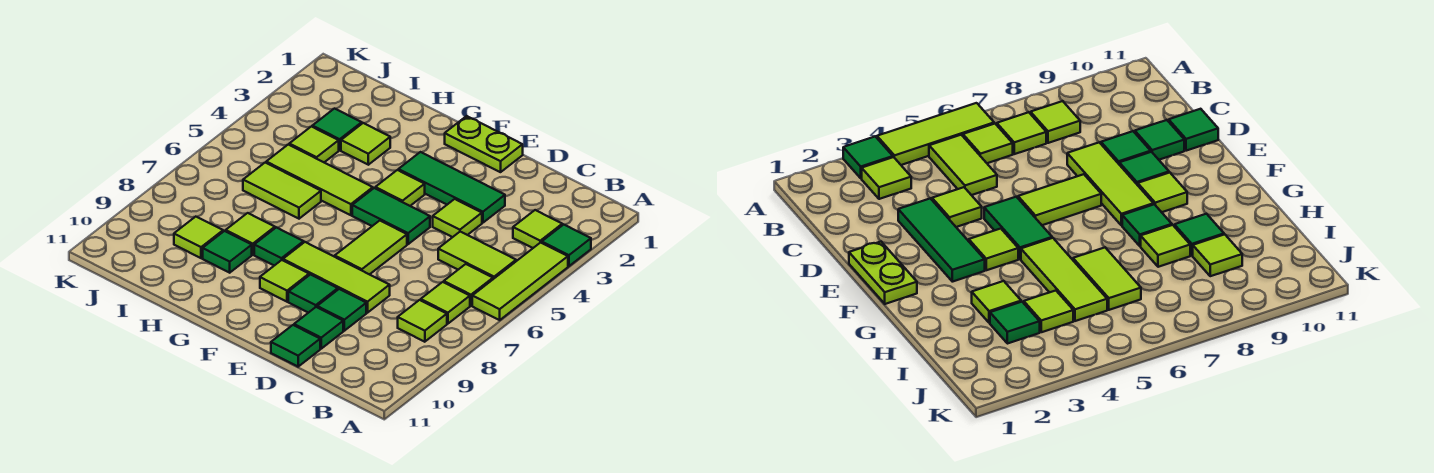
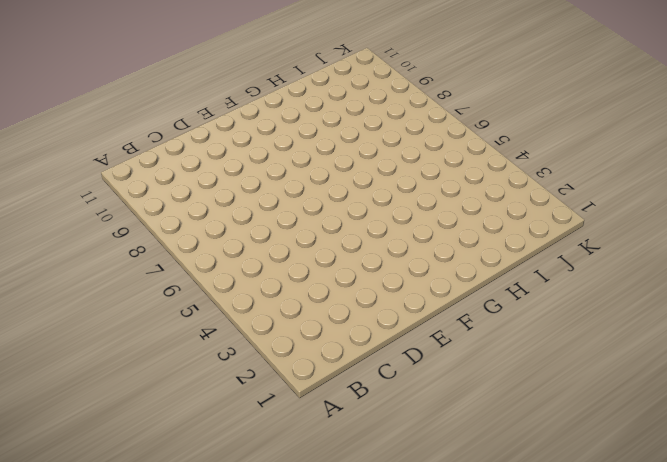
none -> green tile A3 level 1
none -> lime tile A4:A6 level 1
none -> lime tile B3 level 1

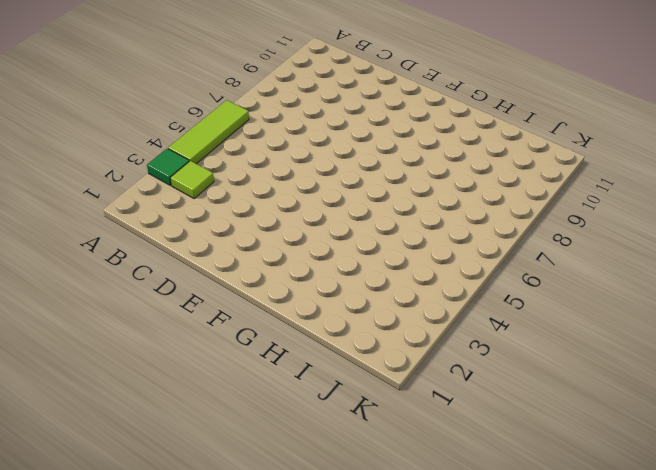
none -> lime tile B5:C5 level 1
none -> lime tile B6 level 1
none -> lime tile B7 level 1

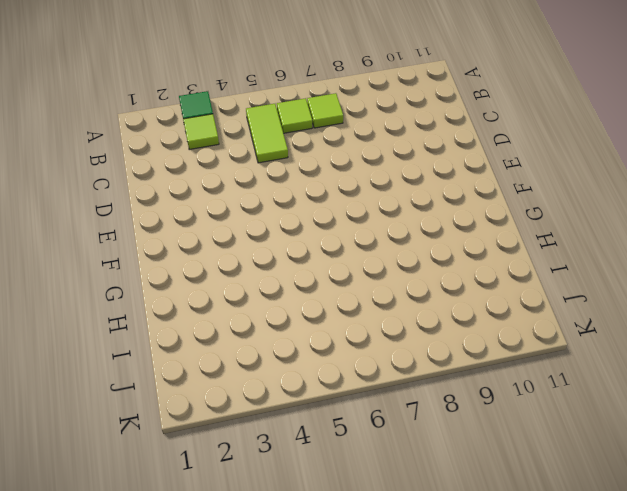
none -> lime tile A4:A6 level 1
none -> lime tile B8 level 1
none -> green tile D3:F3 level 1

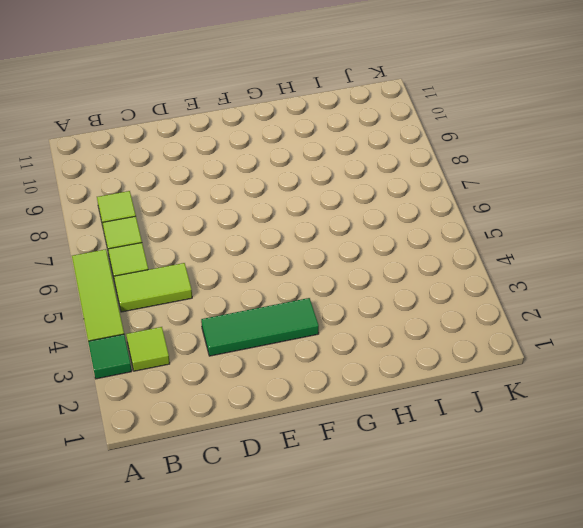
none -> lime tile D4 level 1
none -> lime tile D8:F8 level 1
none -> green tile D9 level 1

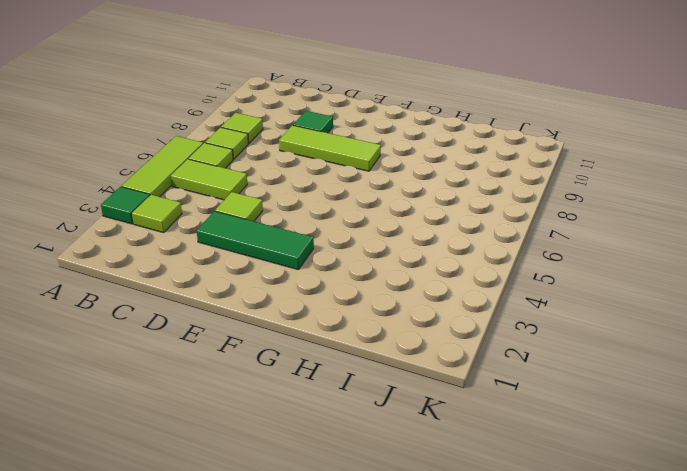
none -> green tile D10 level 1
none -> green tile D11 level 1
none -> lime plate E1:F1 level 1

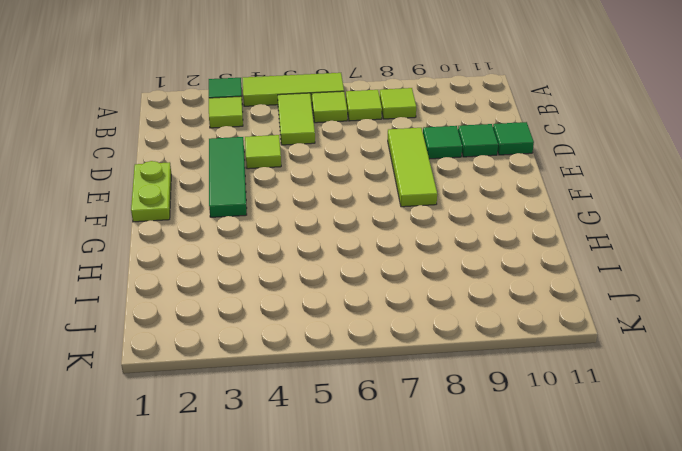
none -> green tile E5:F5 level 1
none -> lime tile E6:E7 level 1
none -> green tile E9 level 1

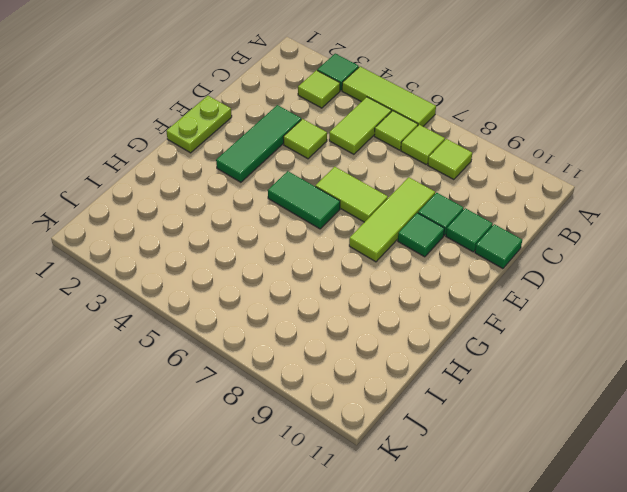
green tile F5:F6 level 1 -> green tile E5:F5 level 1
none -> lime tile F4 level 1
none -> lime tile F9 level 1
none -> lime tile G5:I5 level 1

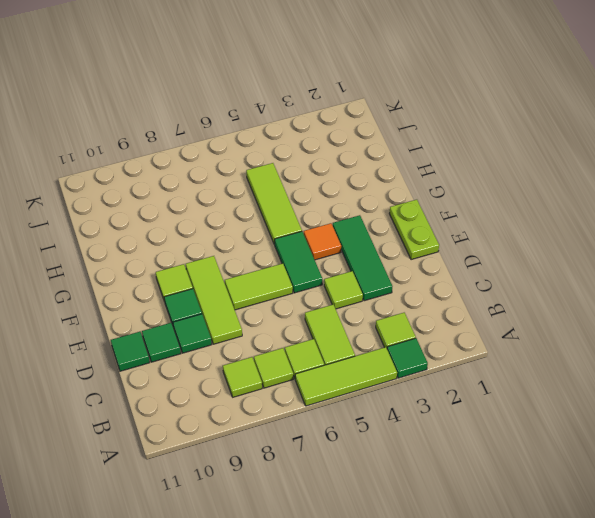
orange tile F4 level 1 -> lime tile F4 level 1
none -> green tile G8 level 1
none -> lime tile H3 level 1
none -> lime tile H6:I6 level 1

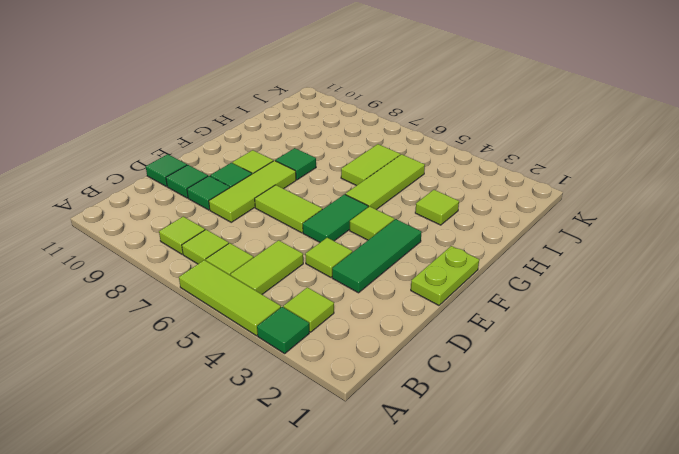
none -> lime tile H8 level 1
none -> green tile H9 level 1
none -> green tile I3 level 1

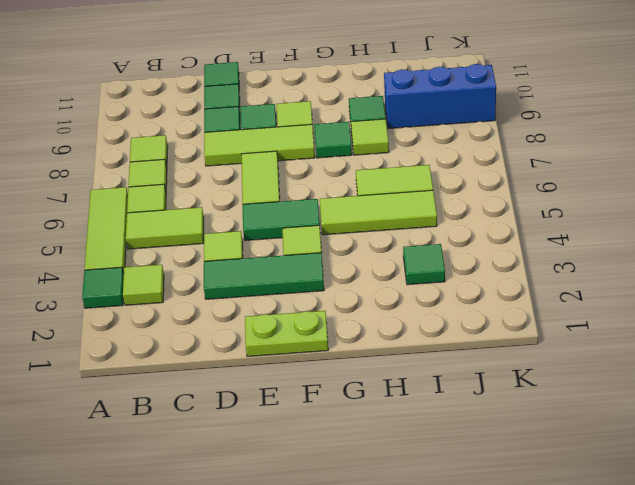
blue brick I9:K9 level 1 -> lime tile I9 level 1
none -> lime tile H3 level 1
none -> lime tile I4 level 1

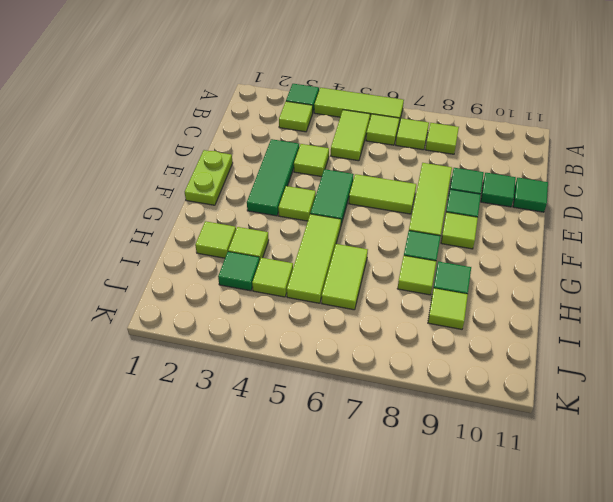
lime tile H2 level 1 -> none

